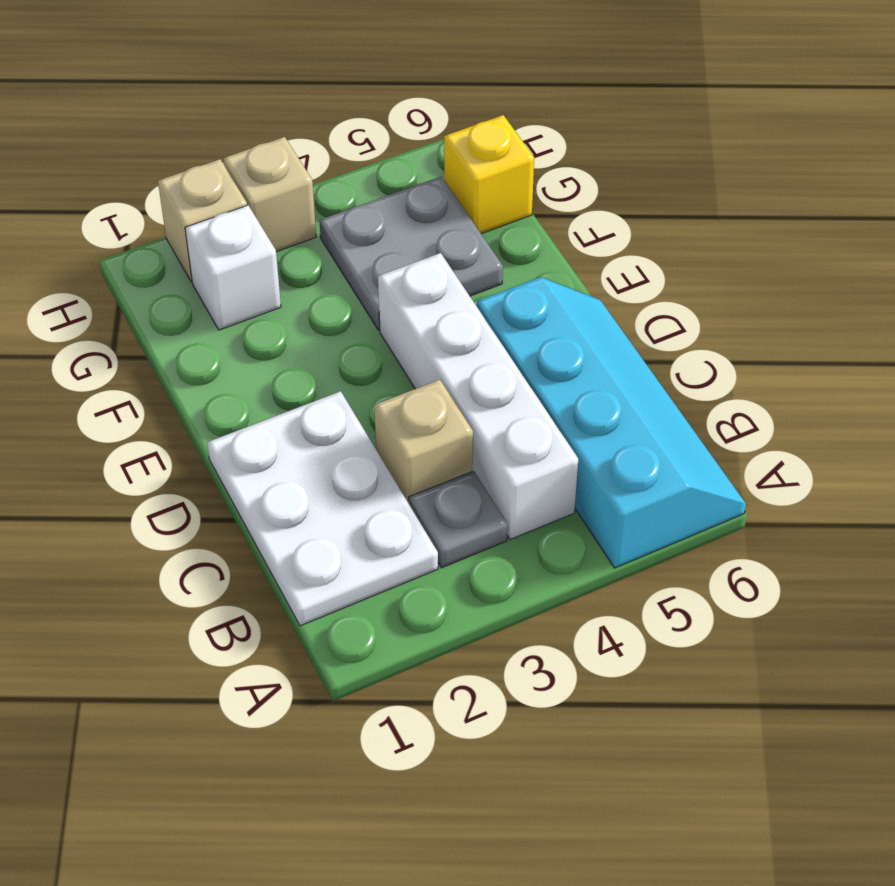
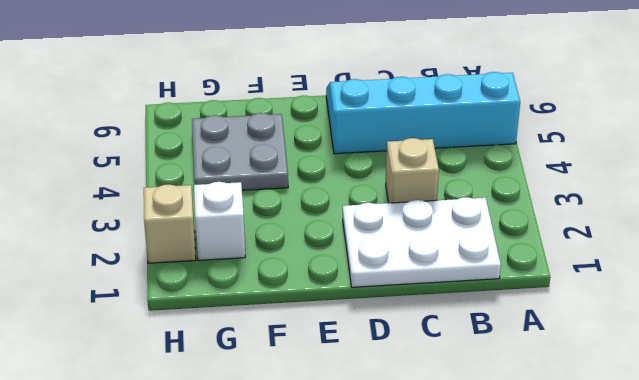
none -> grey plate B3 level 1
none -> white brick B4:E4 level 1

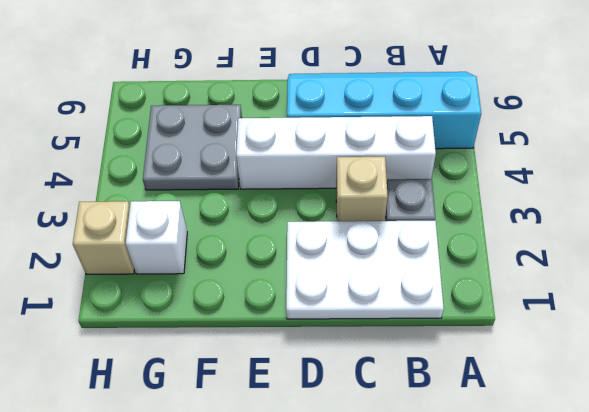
none -> yellow brick G6 level 1
none -> tan brick H3 level 1

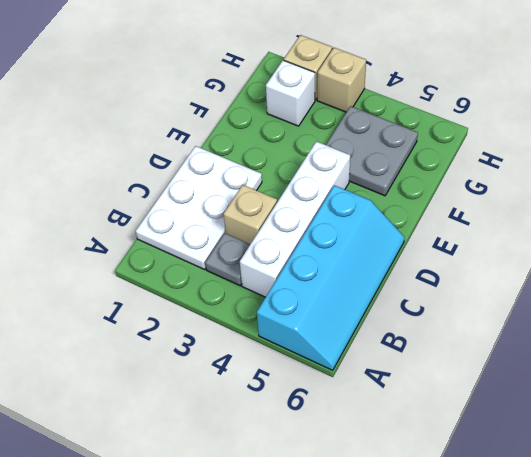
none -> yellow brick G6 level 1

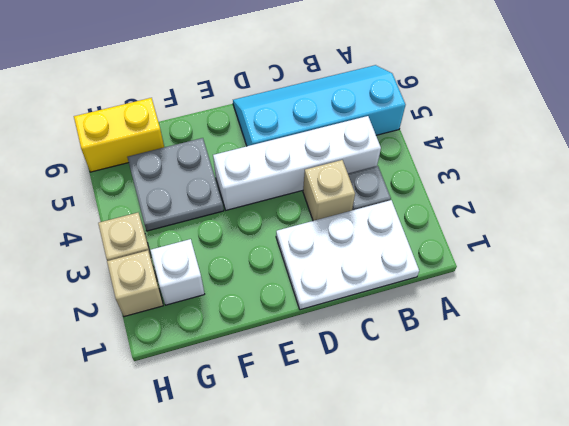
yellow brick G6:H6 level 1 -> yellow brick G6 level 1

